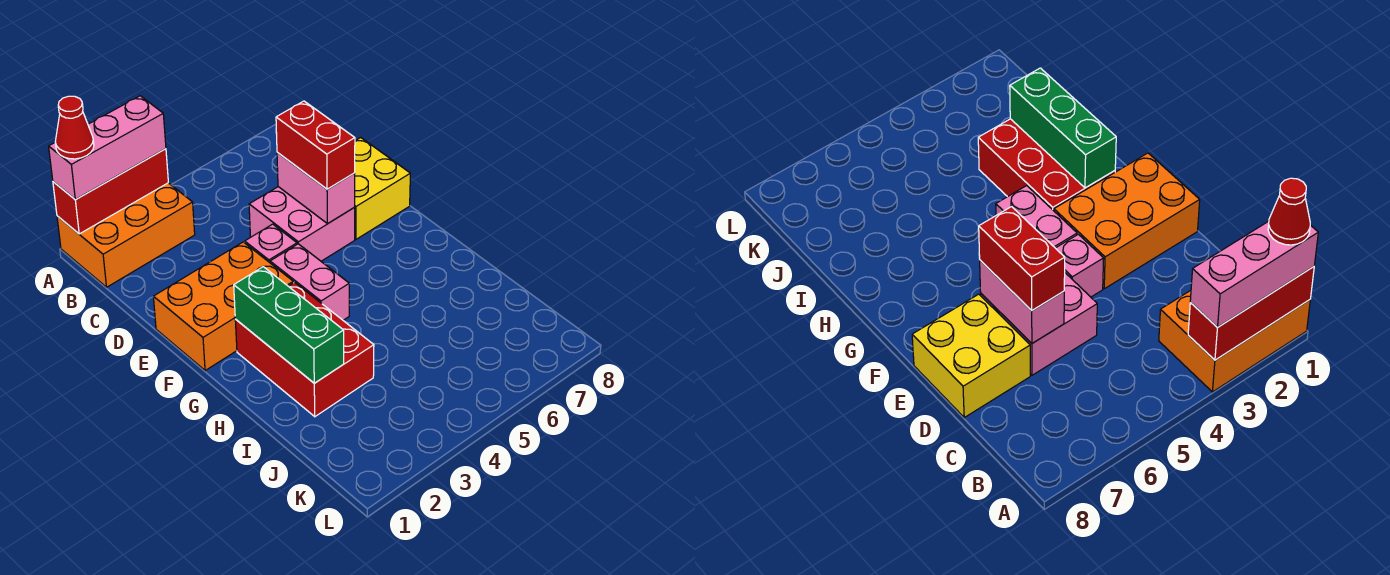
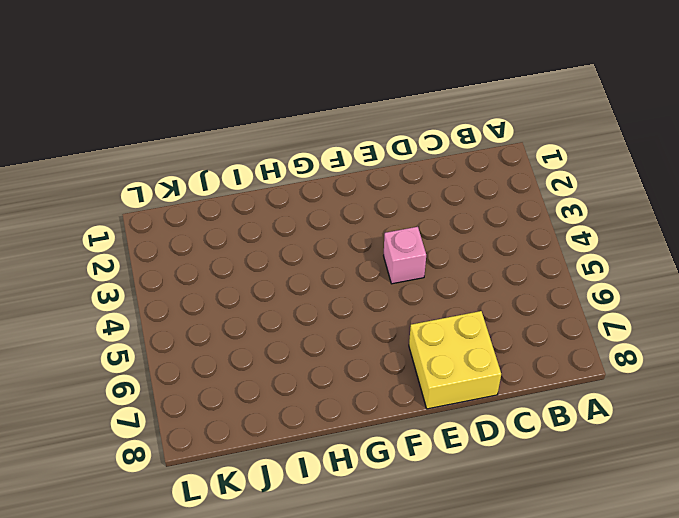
none -> orange brick A1:B3 level 1
none -> pink brick D5:E6 level 1
none -> orange brick E1:F3 level 1

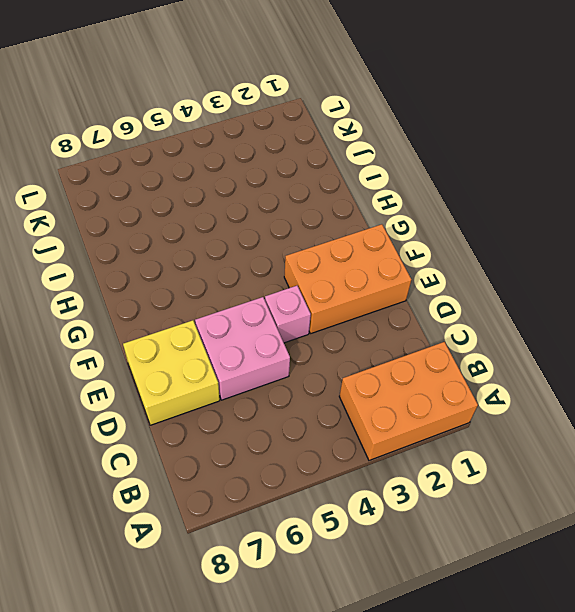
none -> pink brick F4:G4 level 1
none -> red brick G2:I3 level 1
none -> red brick A1:A3 level 2

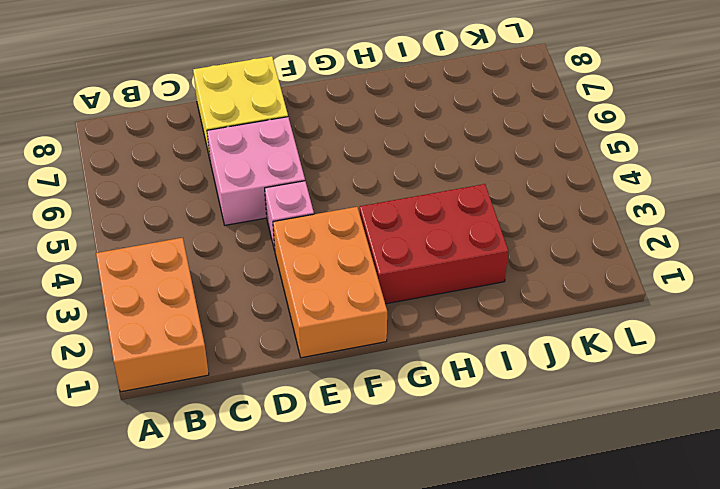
none -> pink brick F4:G4 level 1
none -> red brick A1:A3 level 2
none -> pink brick D6:E6 level 2

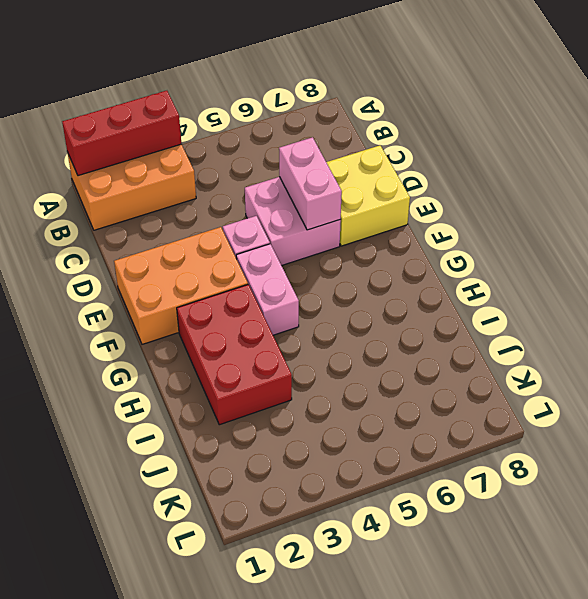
none -> green brick G2:I2 level 2
none -> pink brick A1:A3 level 3
none -> red brick D6:E6 level 3

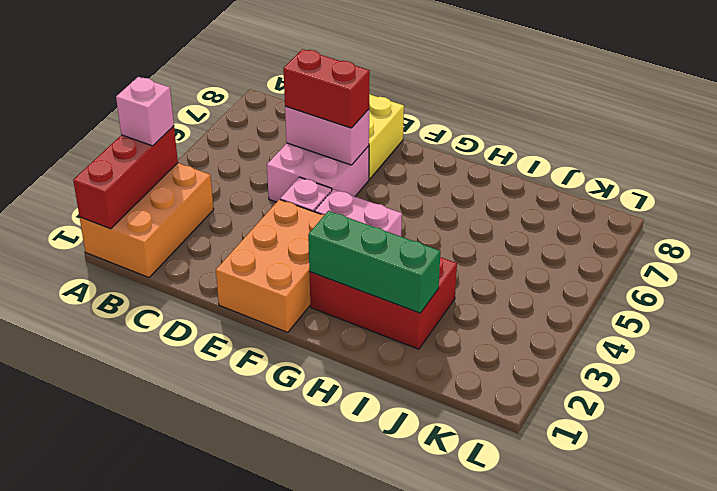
pink brick A3 level 3 -> pink brick A1:A3 level 3
none -> red cone A1 level 4

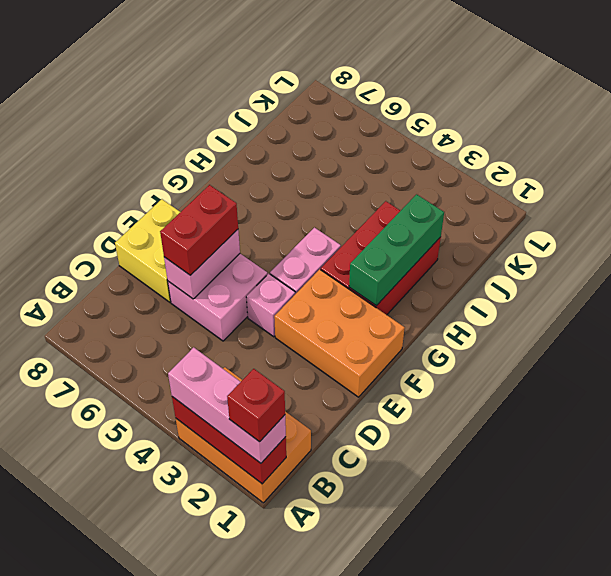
red brick A1 level 4 -> red cone A1 level 4

